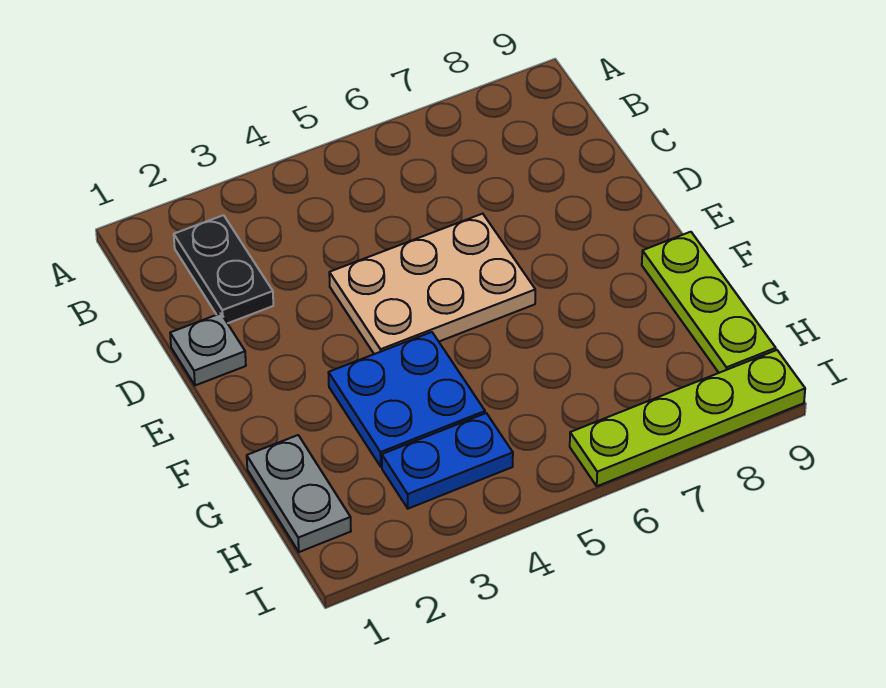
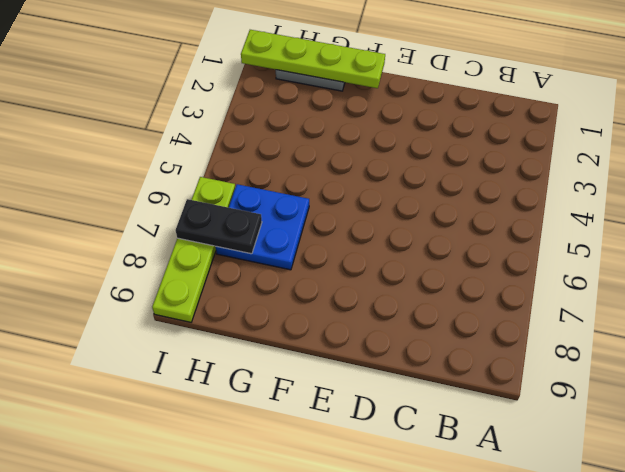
lime plate F1:I1 level 2 -> none
blue plate G6:H7 level 1 -> blue plate F3:G4 level 1
black plate H7:I7 level 2 -> black plate B2:C2 level 1
none -> grey plate D1 level 1
none -> tan plate D4:E6 level 1

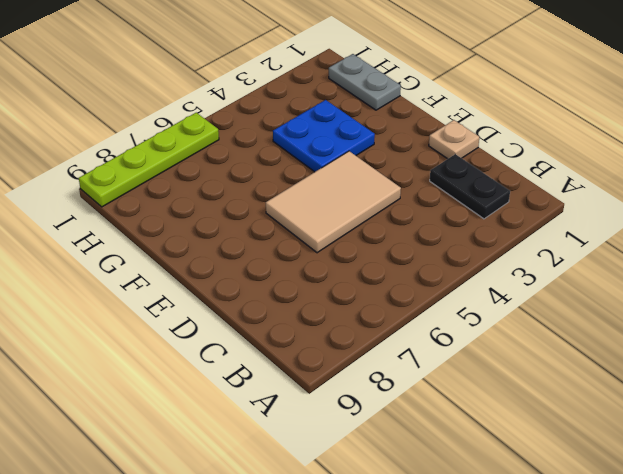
tan plate D1 level 1 -> grey plate D1 level 1
tan tile D4:E6 level 1 -> tan plate D4:E6 level 1
none -> lime plate F9:H9 level 1
none -> blue plate H3:H4 level 1

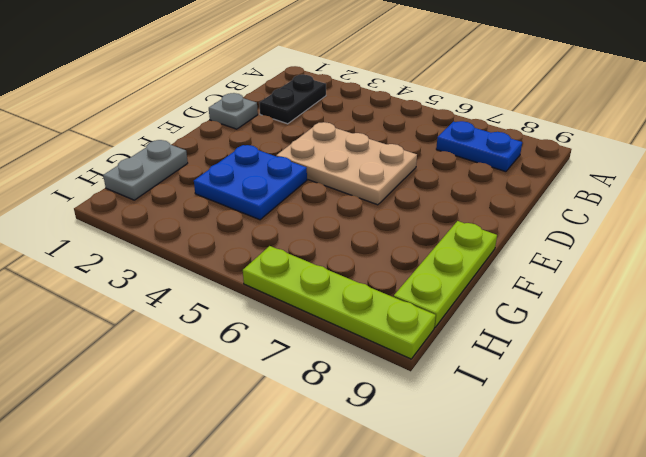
blue plate B7:B8 level 1 -> blue plate H3:H4 level 1

